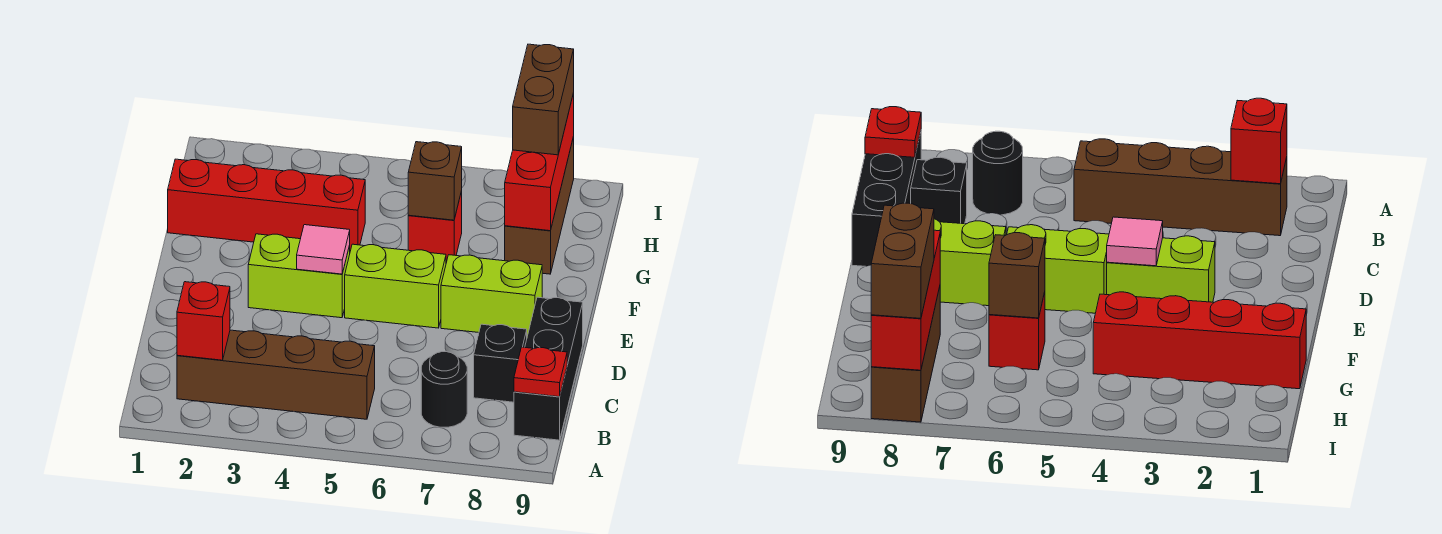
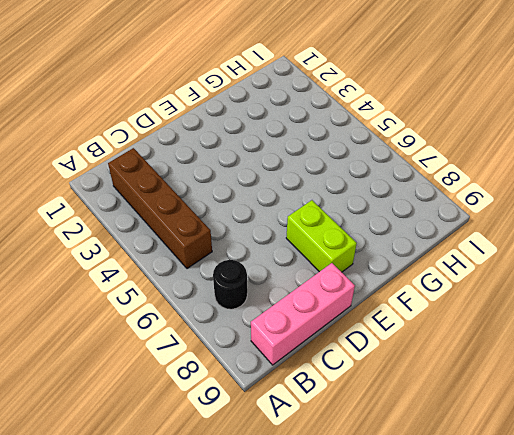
pink brick B9:D9 level 1 -> black brick B9:D9 level 1
none -> black brick C8 level 1
none -> lime brick E3:E4 level 1
none -> lime brick E5:E6 level 1

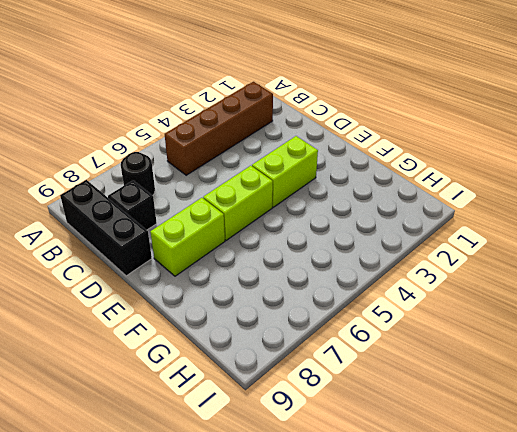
none -> red brick G1:G4 level 1
none -> red brick G6 level 1
none -> brown brick G8:I8 level 1

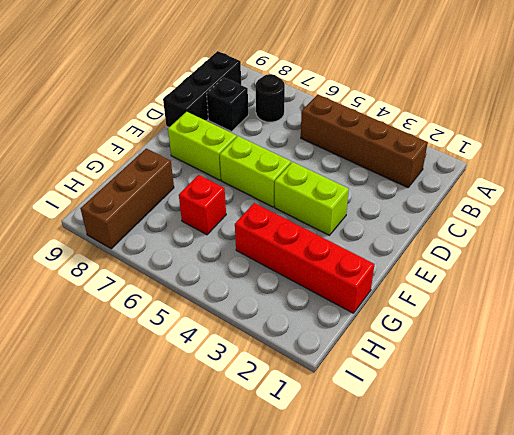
none -> red brick B2 level 2
none -> red plate B9 level 2
none -> pink tile E4 level 2

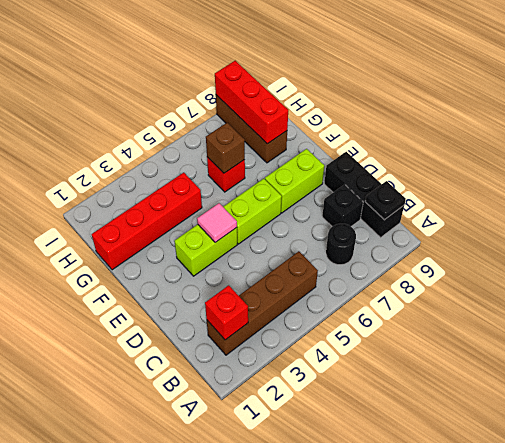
black plate B9 level 2 -> red plate B9 level 2
none -> brown brick H8:I8 level 3

